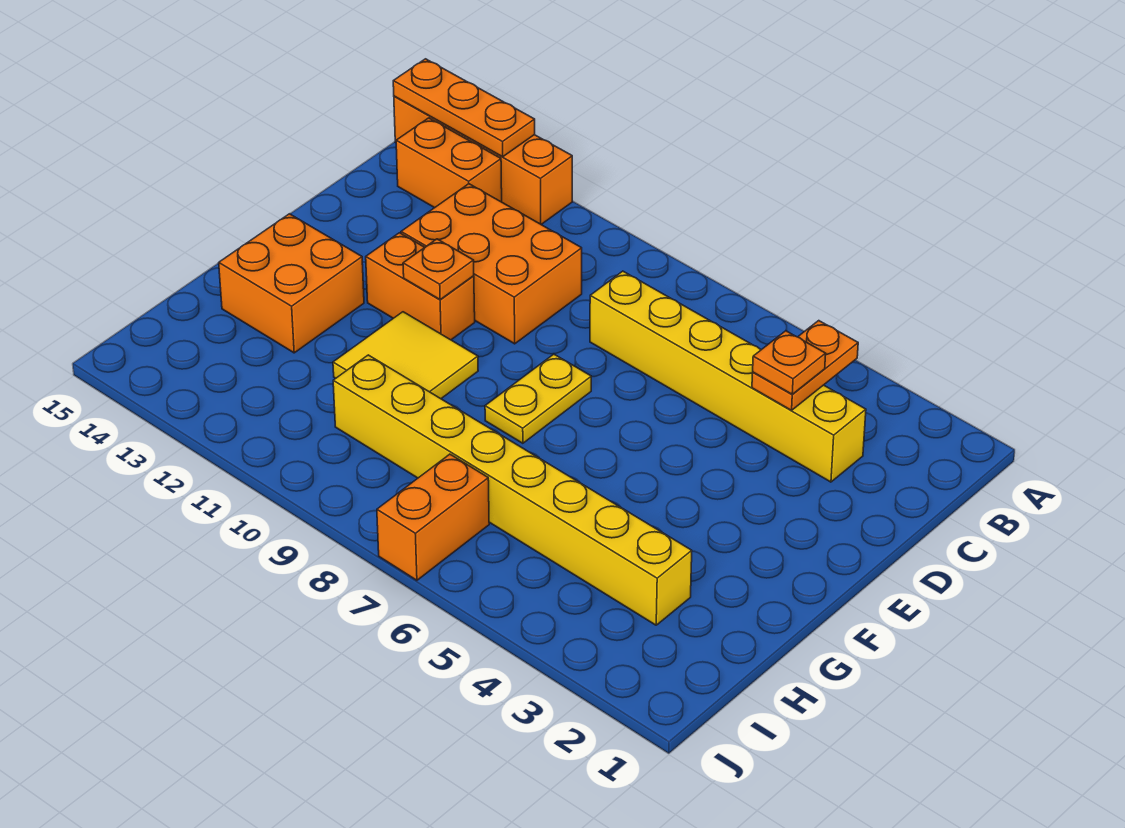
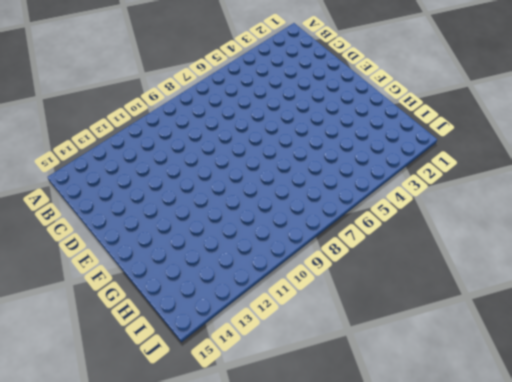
none -> orange brick A12:A15 level 1
none -> orange brick B13:B14 level 1
none -> yellow brick C3:C8 level 1

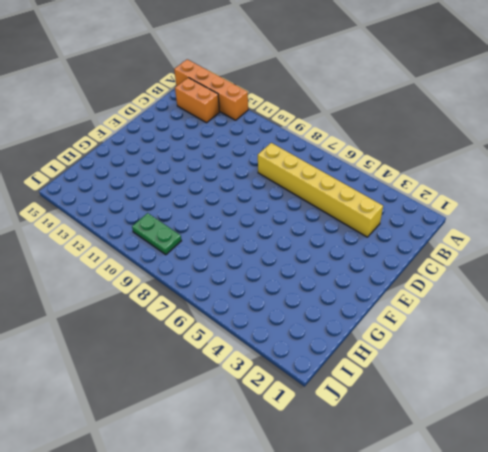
green plate I9:I10 level 1 -> none
none -> orange brick C10:D12 level 1
none -> yellow plate E8:F8 level 1
none -> orange brick E11:E12 level 1

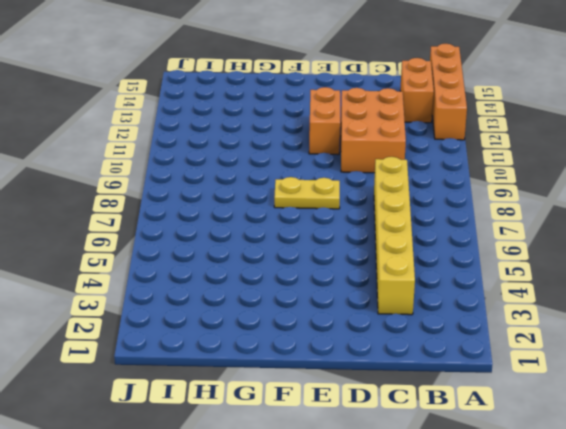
none -> yellow tile F10:G11 level 1
none -> orange brick F13:G14 level 1
none -> yellow brick H3:H10 level 1

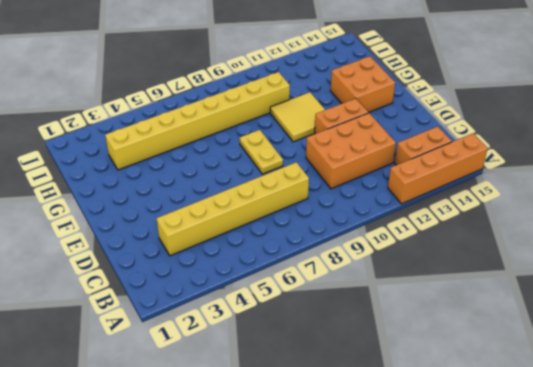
none -> orange brick I7:J7 level 1
none -> orange plate A13:A15 level 2
none -> orange plate B4:C4 level 2

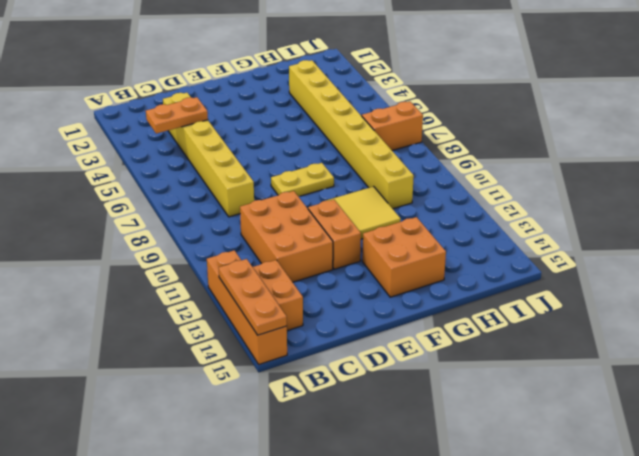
none -> orange plate E11 level 2
none -> orange plate C4 level 3

